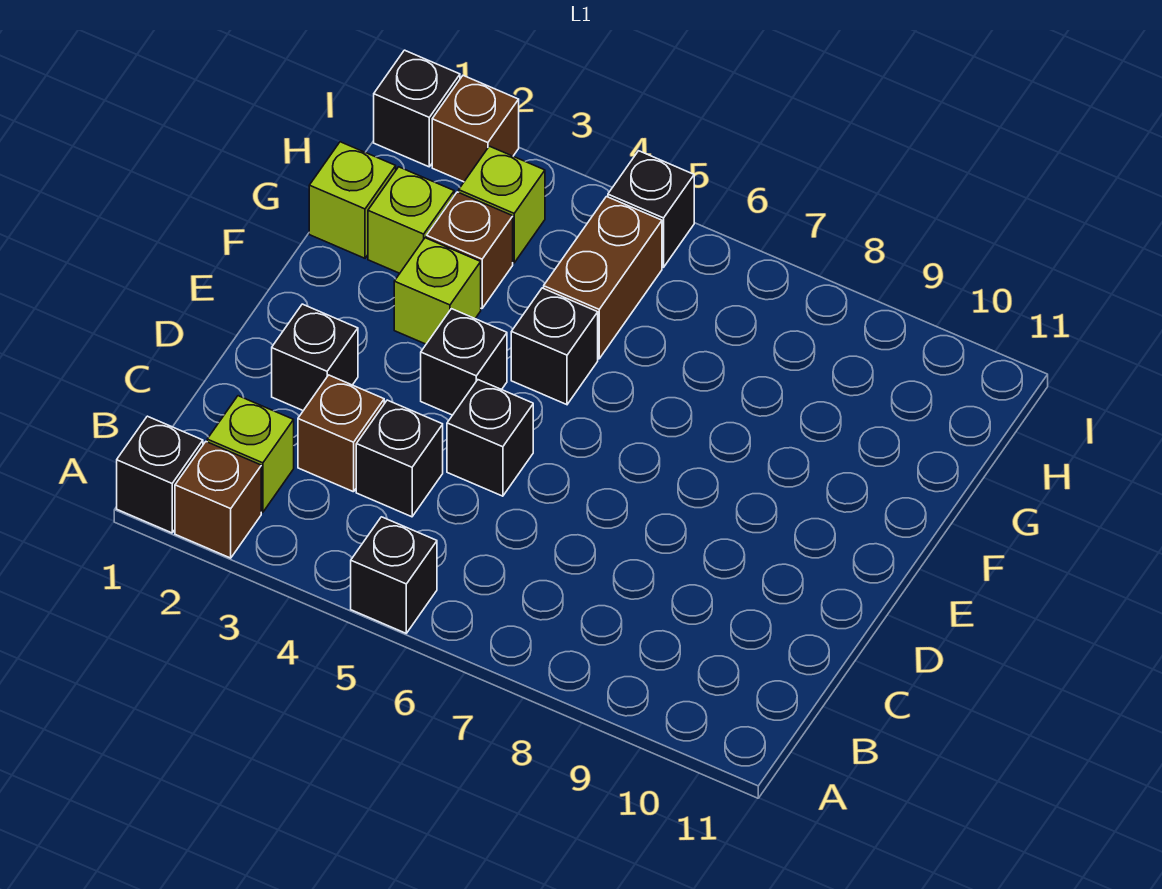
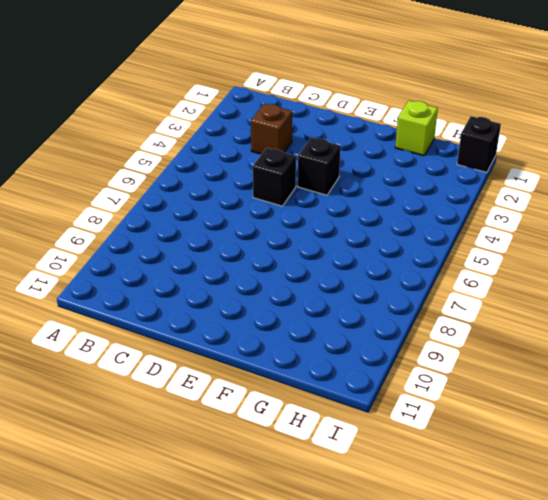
none -> black brick A1 level 1
none -> brown brick A2 level 1
none -> black brick A5 level 1

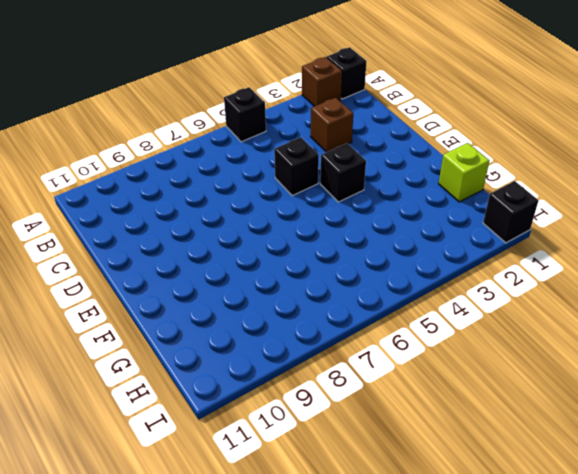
none -> lime brick B2 level 1
none -> black brick C4 level 1
none -> black brick D2 level 1

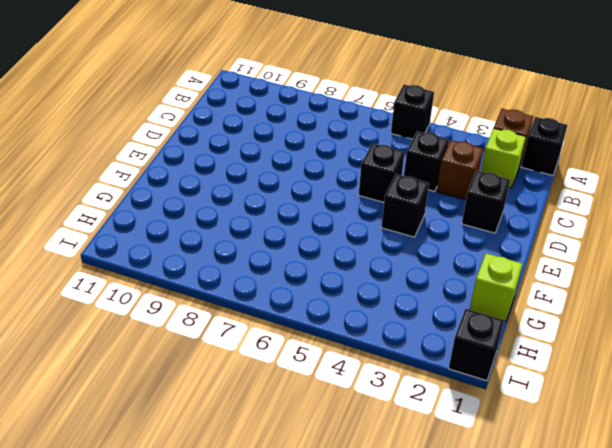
none -> lime brick F3 level 1
none -> black brick F5 level 1
none -> lime brick G2 level 1

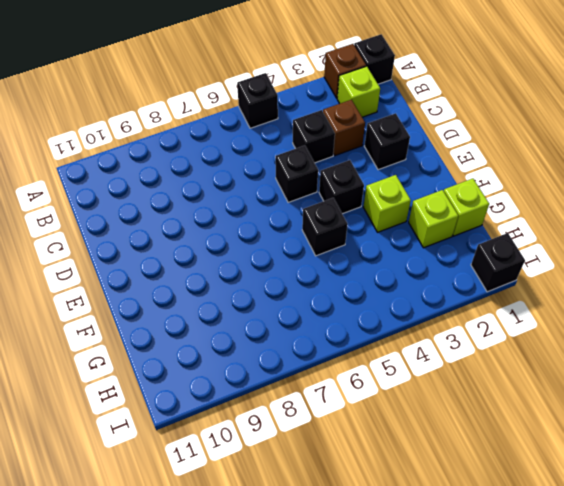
none -> brown brick G3 level 1
none -> brown brick G5:H5 level 1
none -> lime brick H3 level 1

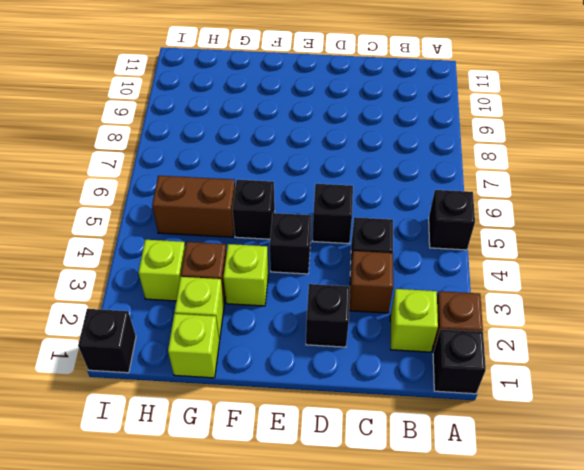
none -> brown brick I2 level 1
none -> black brick I5 level 1

